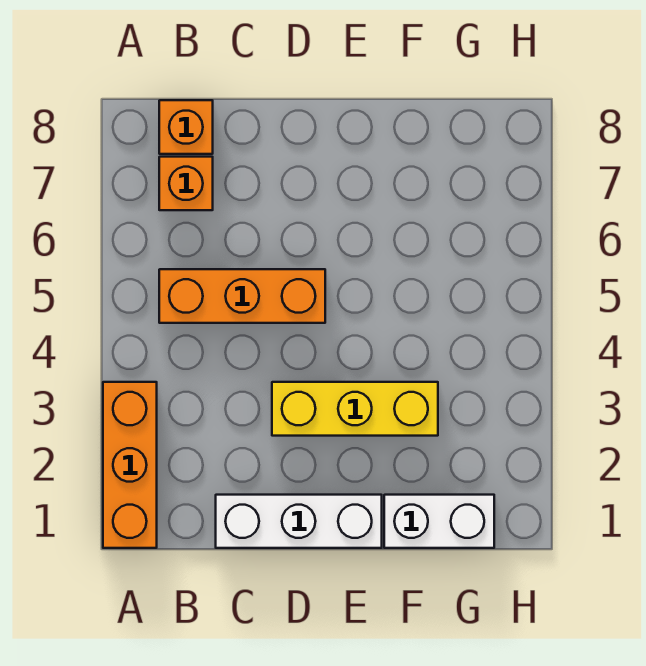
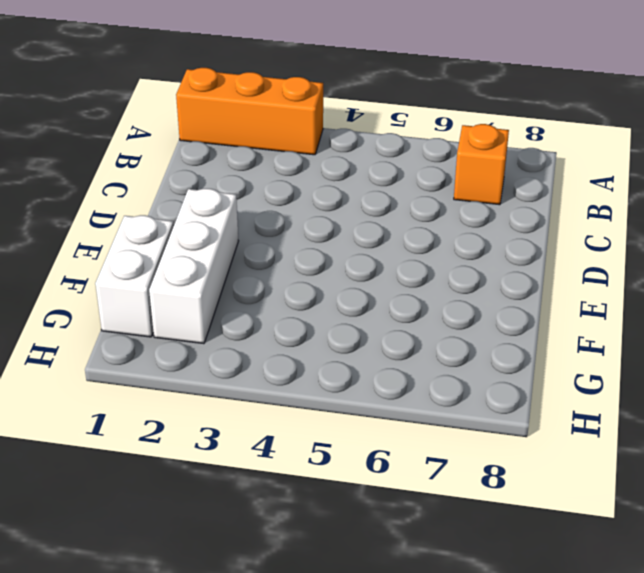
white brick E2:G2 level 1 -> white brick C1:E1 level 1
none -> orange brick B5:D5 level 1
none -> orange brick B8 level 1

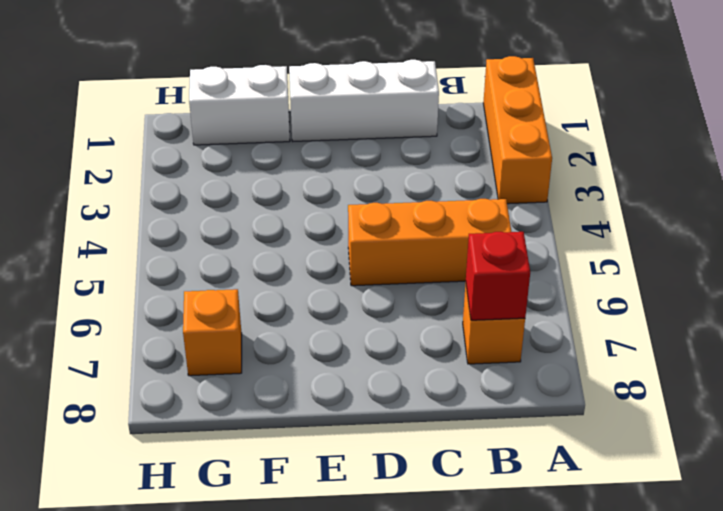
red brick B7 level 2 -> none
orange brick G7 level 1 -> orange brick B8 level 1
none -> yellow brick D3:F3 level 1

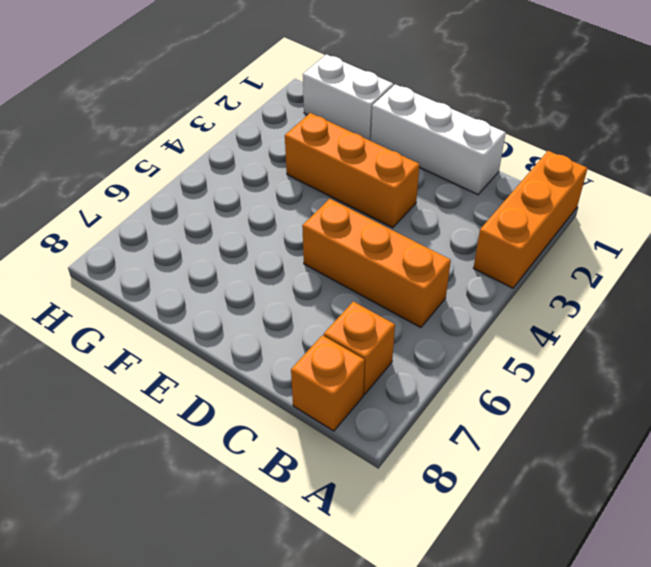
orange brick D3:F3 level 1 -> yellow brick D3:F3 level 1

